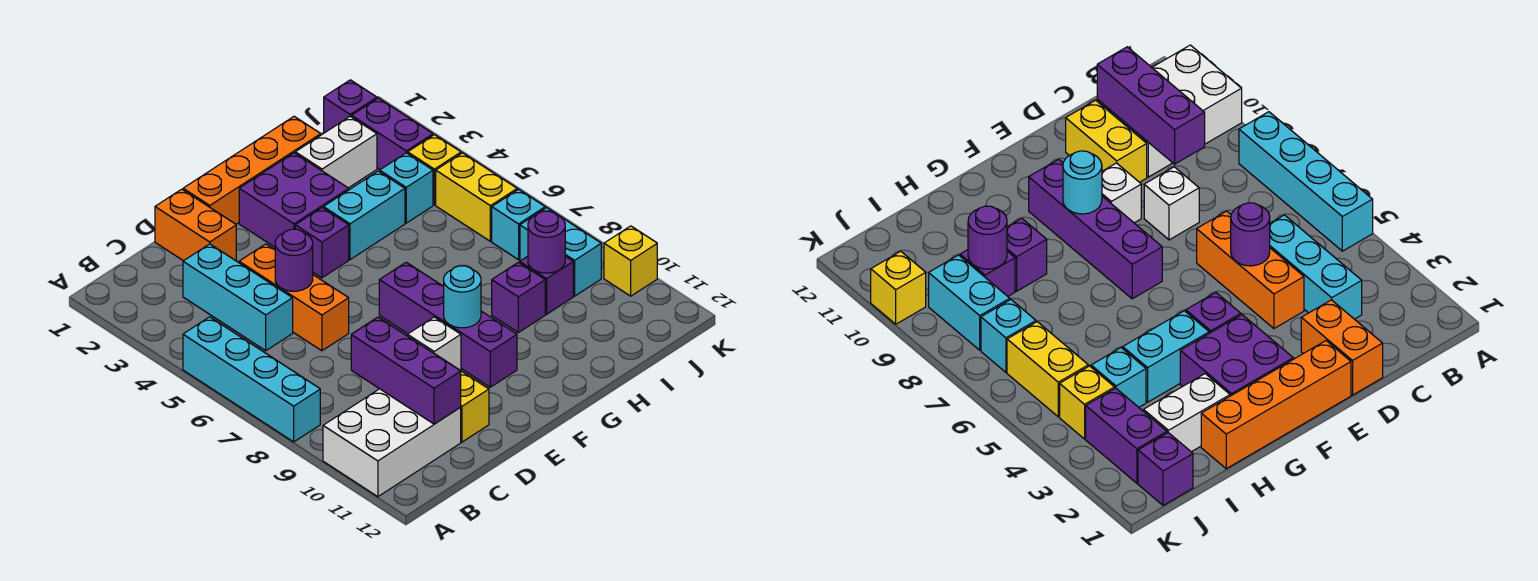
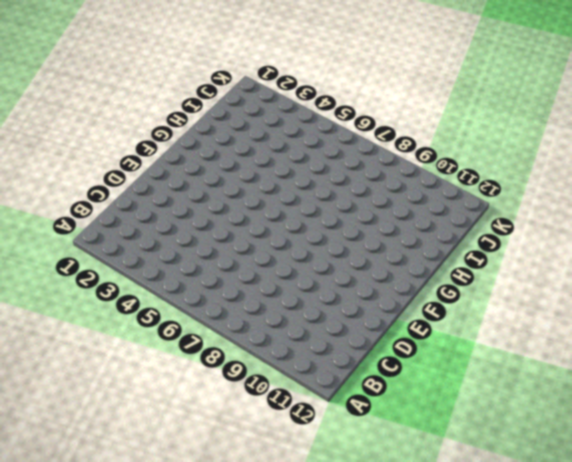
none -> cyan brick A5:A8 level 1
none -> white brick A10:C11 level 1
none -> cyan brick C3:C5 level 1

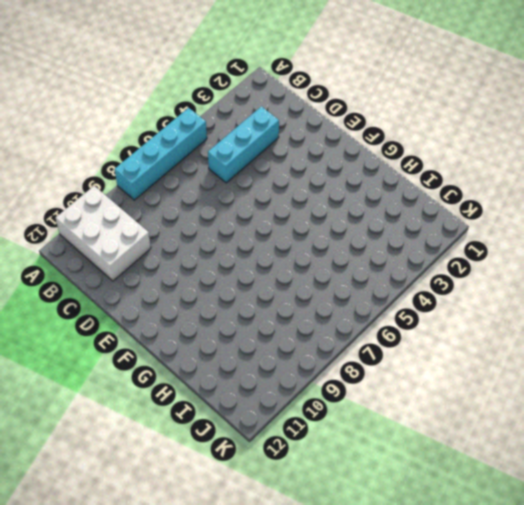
none -> orange brick D1:D2 level 1
none -> orange brick D4:D6 level 1
none -> white brick D8 level 1

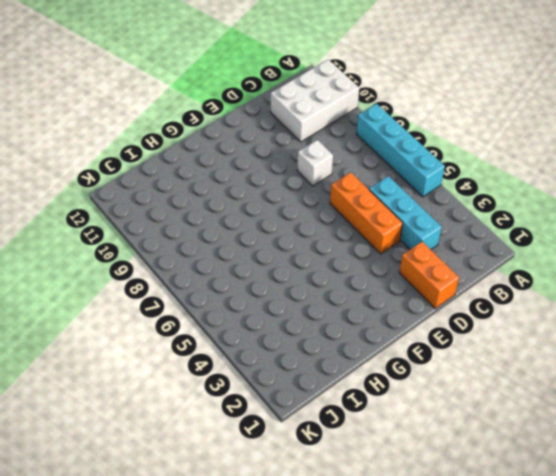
none -> yellow brick D10:D11 level 1
none -> orange brick E1:H1 level 1
none -> white brick E9 level 1

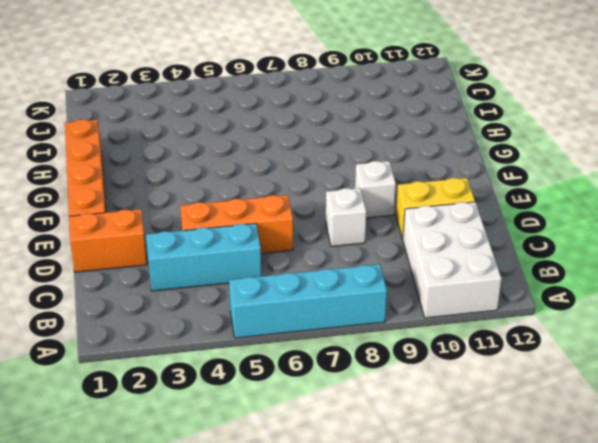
none -> purple brick F2:G3 level 1
none -> purple brick F4 level 1
none -> purple brick F7:F10 level 1

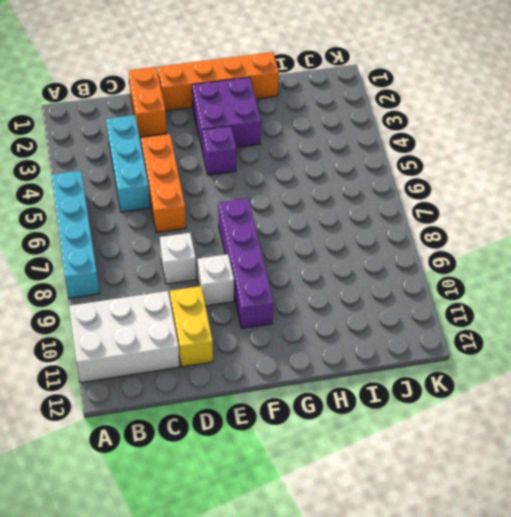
none -> cyan brick G4:H4 level 1
none -> white brick H2:I2 level 1
none -> purple brick H9 level 1

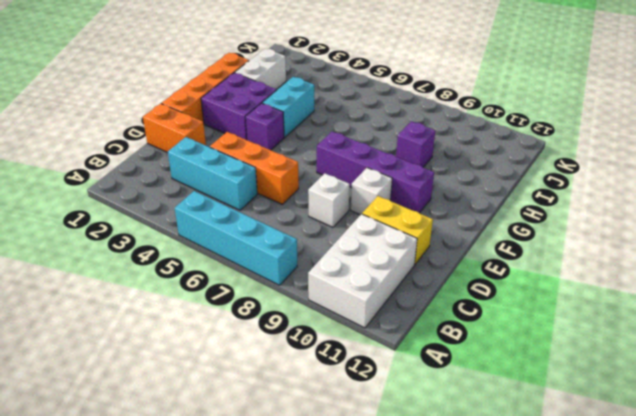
none -> cyan brick I4 level 1
none -> purple brick I9 level 1
none -> purple brick J1 level 1

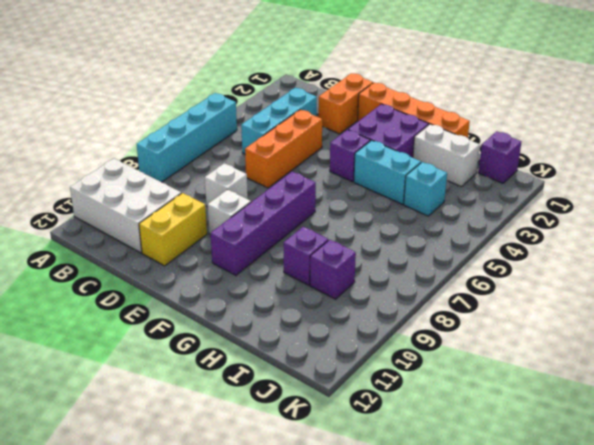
none -> purple brick J2:J3 level 1
none -> yellow brick J4 level 1
none -> yellow brick J5:J6 level 1

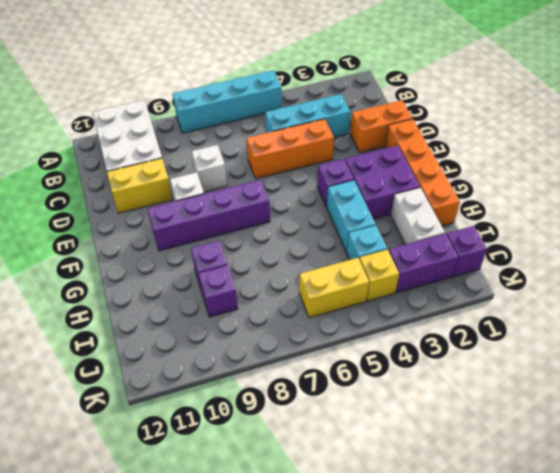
none -> cyan brick J7 level 1
none -> cyan brick J8:J9 level 1
none -> yellow brick K10 level 1

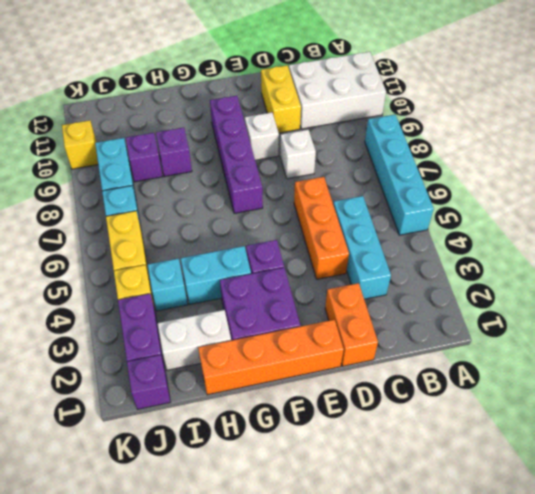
none -> purple brick C9:C11 level 2
none -> purple round brick D5 level 2
none -> cyan round brick F9 level 2

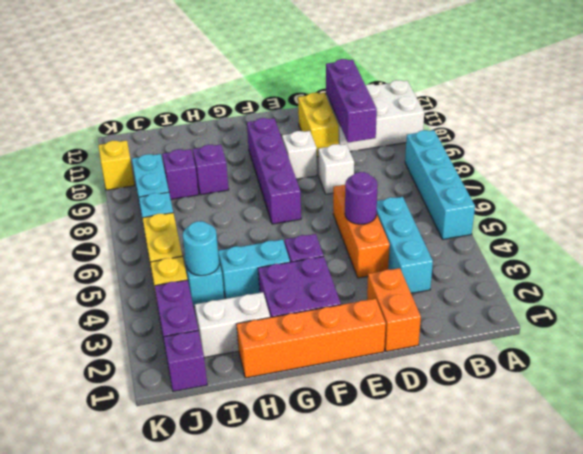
cyan round brick I4 level 2 -> cyan round brick F9 level 2
none -> purple round brick I9 level 2

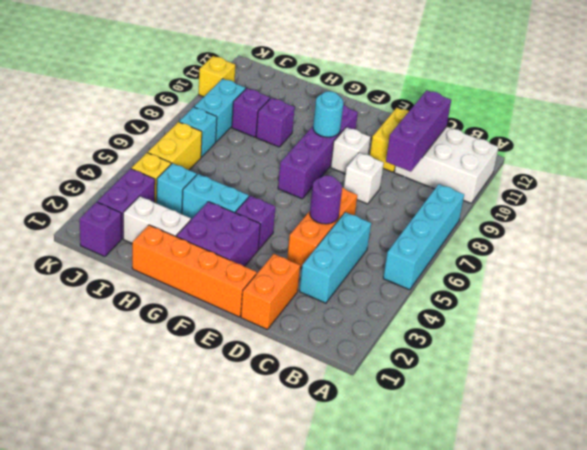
none -> purple round brick I9 level 2

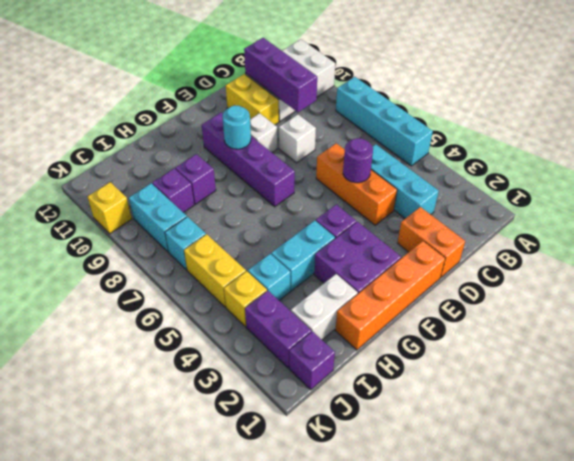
none -> purple round brick I9 level 2

